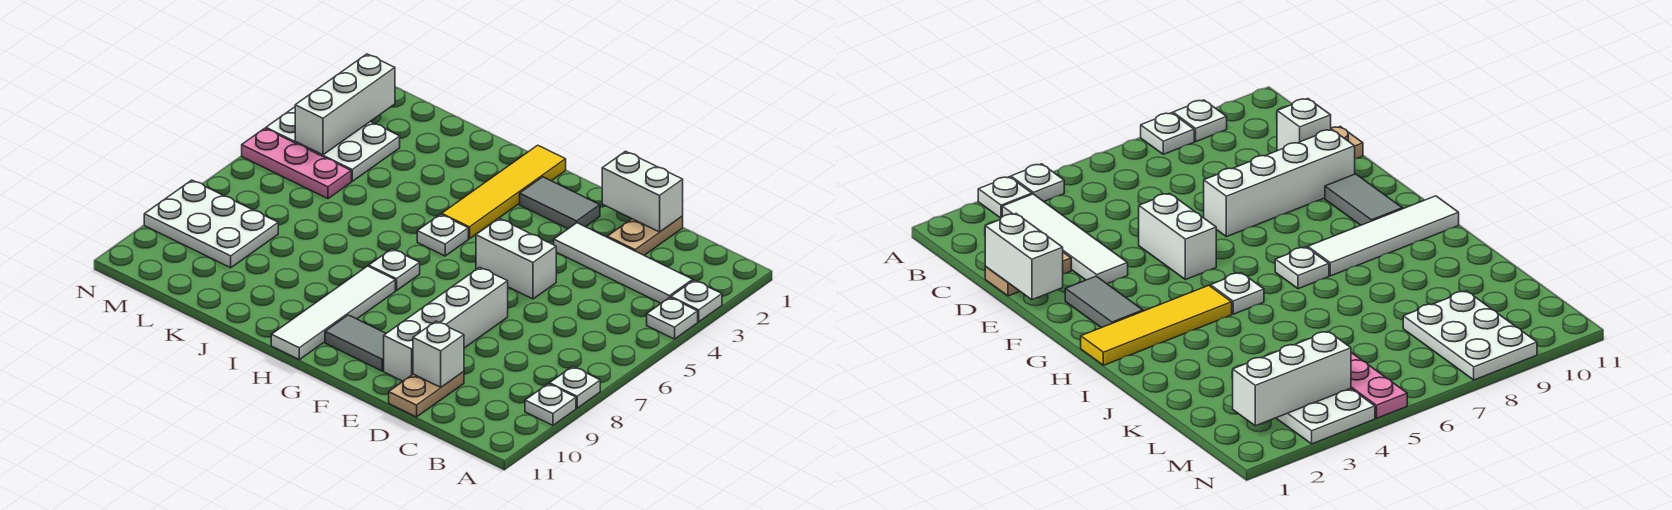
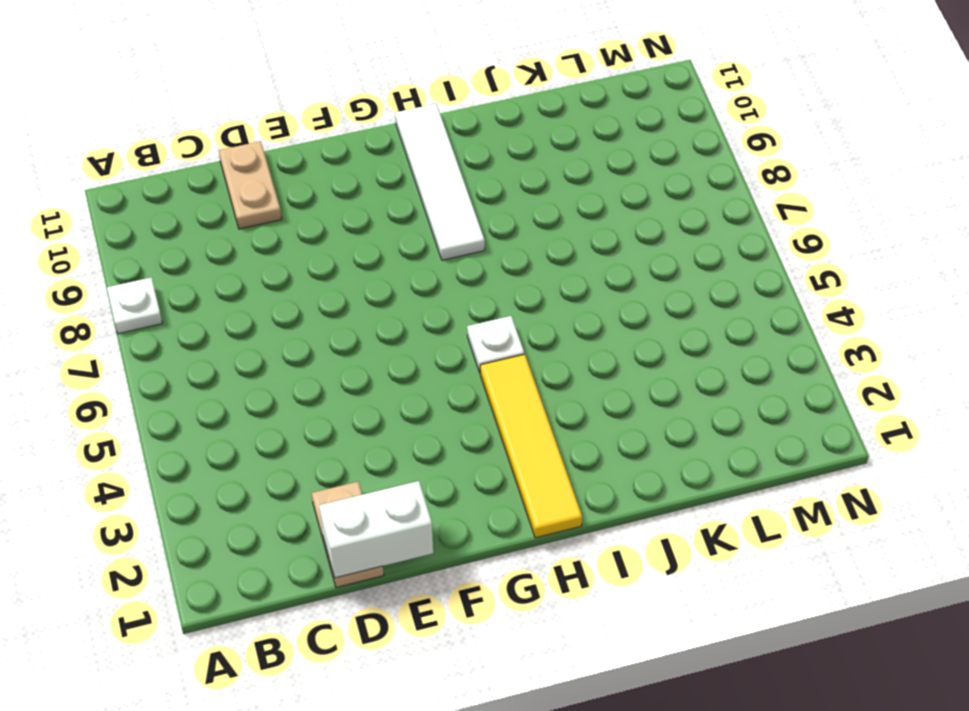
none -> white plate A3 level 1
none -> white plate A4 level 1
none -> white plate A9 level 1

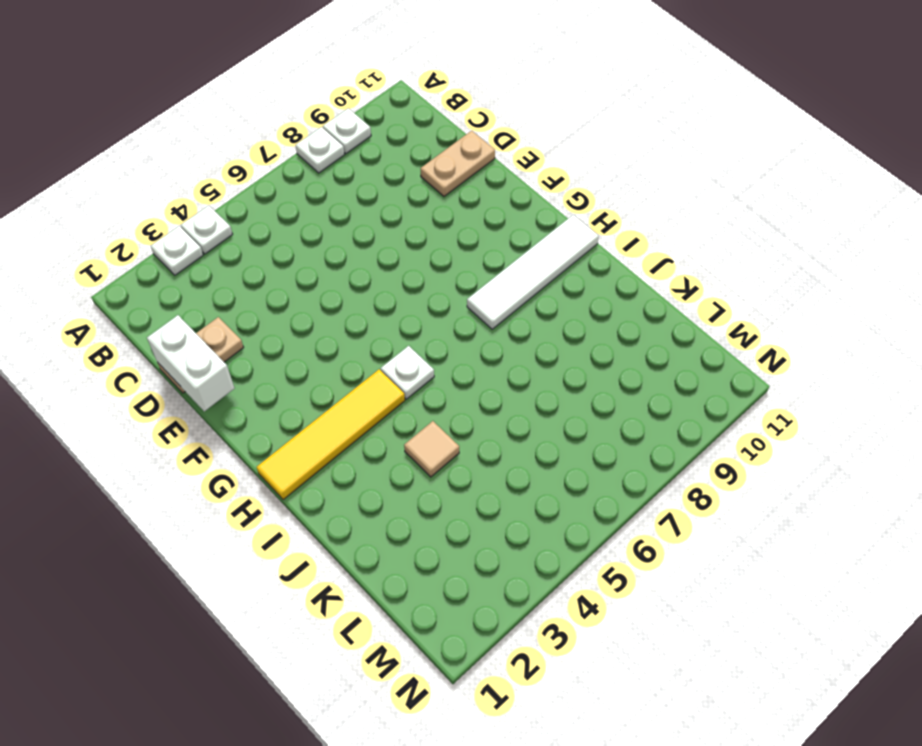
tan tile J4 level 1 -> none
none -> white tile B3:E3 level 1
none -> white brick E5:F5 level 1
none -> white brick E7:E10 level 1

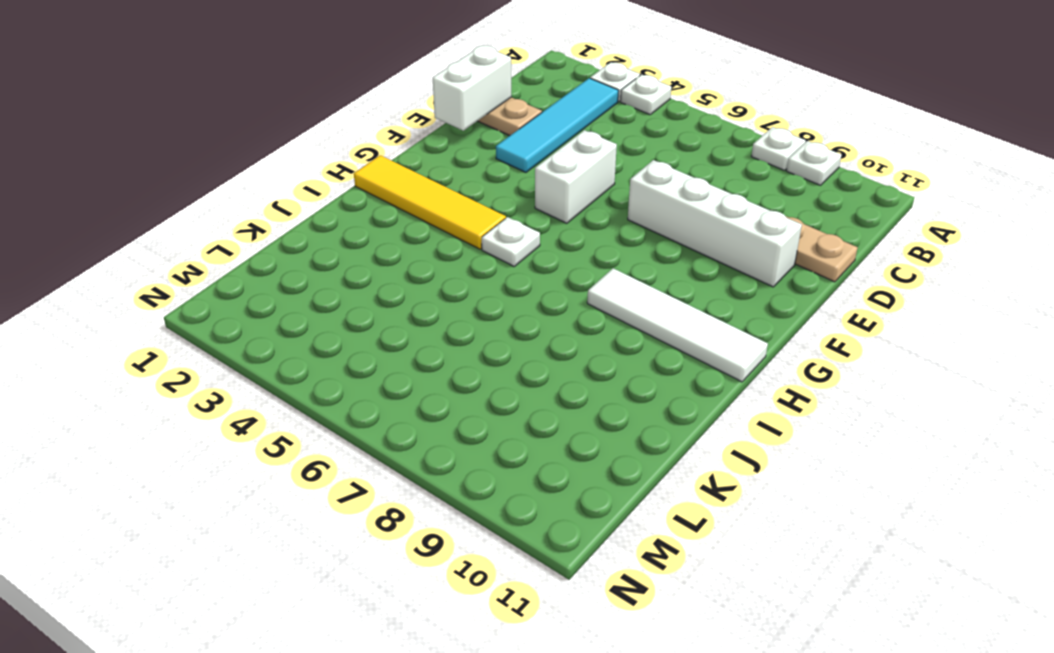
cyan tile B3:E3 level 1 -> white tile B3:E3 level 1
none -> grey tile F2:G2 level 1
none -> grey tile F10:G10 level 1
none -> white plate H7 level 1

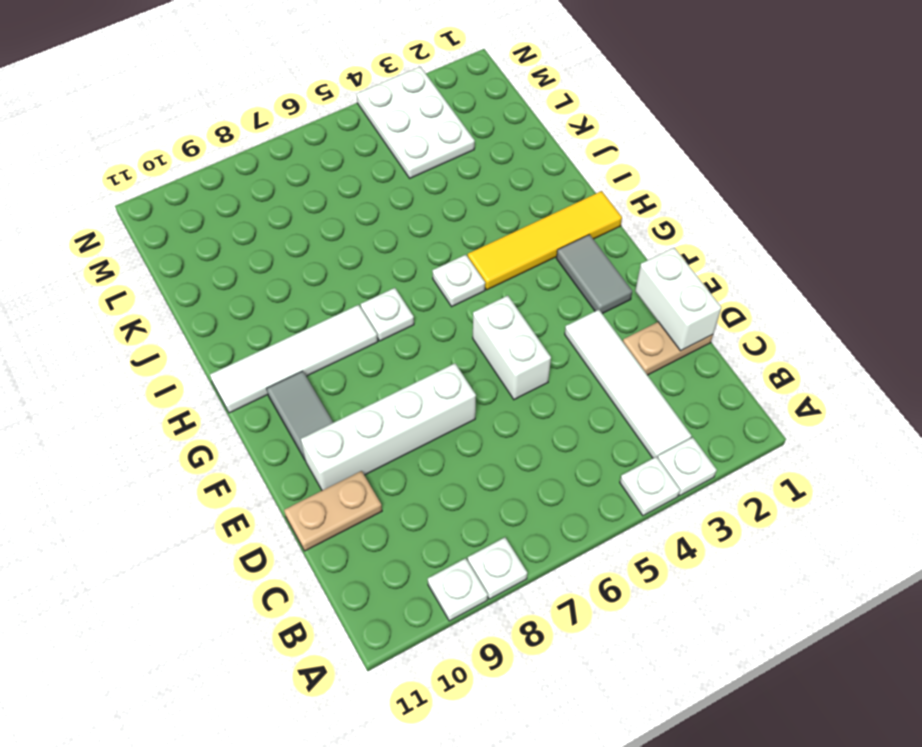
none -> pink plate L5:N5 level 1
none -> white plate L8:N9 level 1
none -> white brick D10 level 2

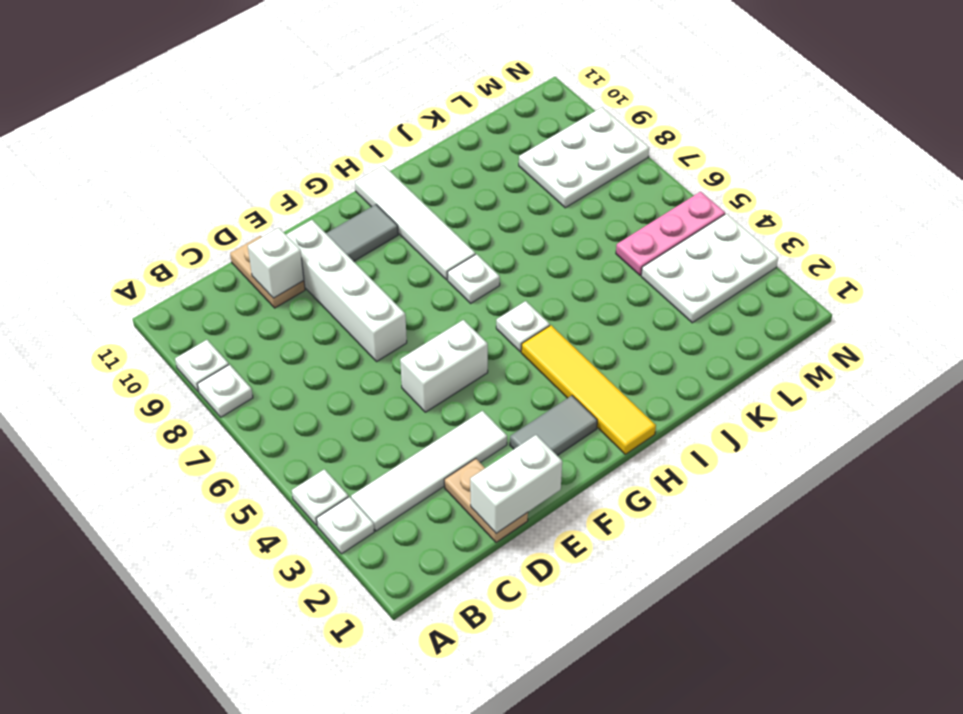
none -> white brick M2:M4 level 2

